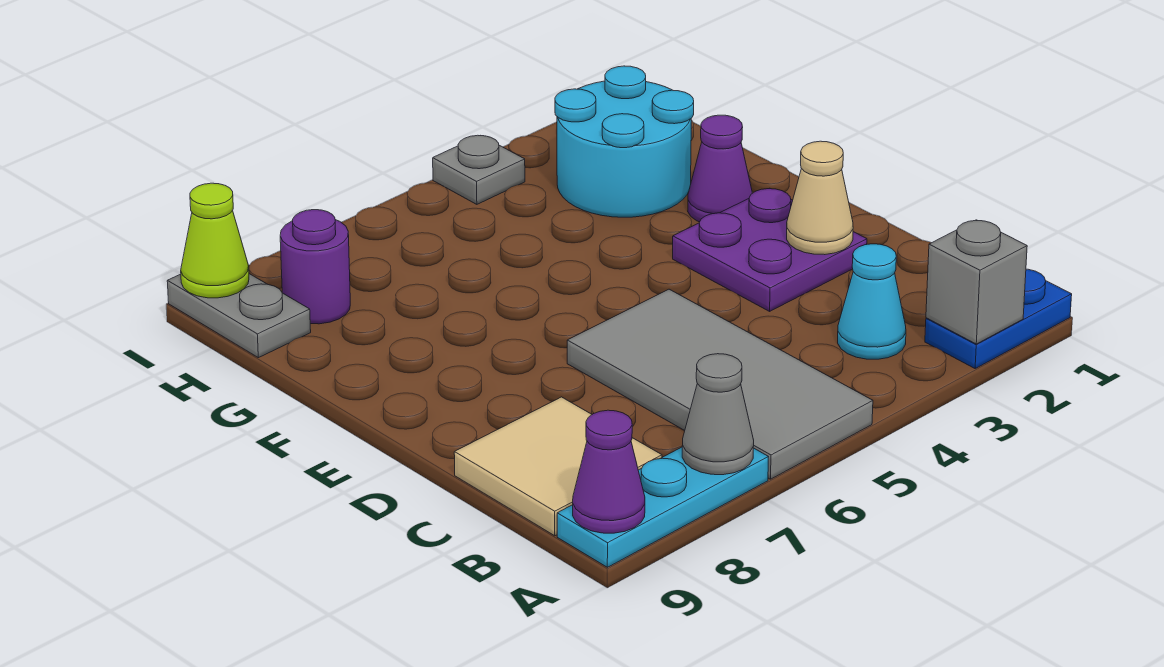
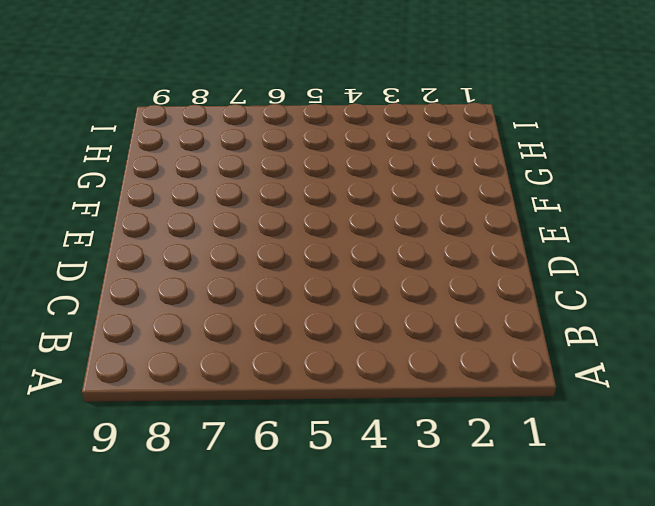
none -> blue plate A1:A2 level 1
none -> grey tile A5:D6 level 1
none -> cyan plate A7:A9 level 1

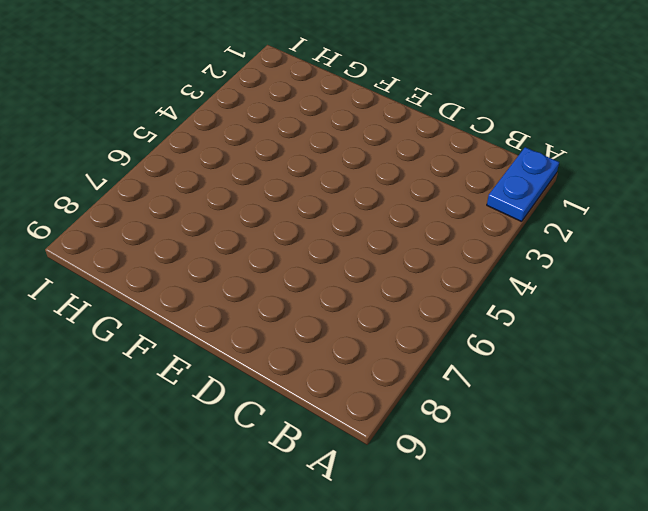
none -> grey tile A5:D6 level 1
none -> cyan plate A7:A9 level 1
none -> cyan cone B3 level 1

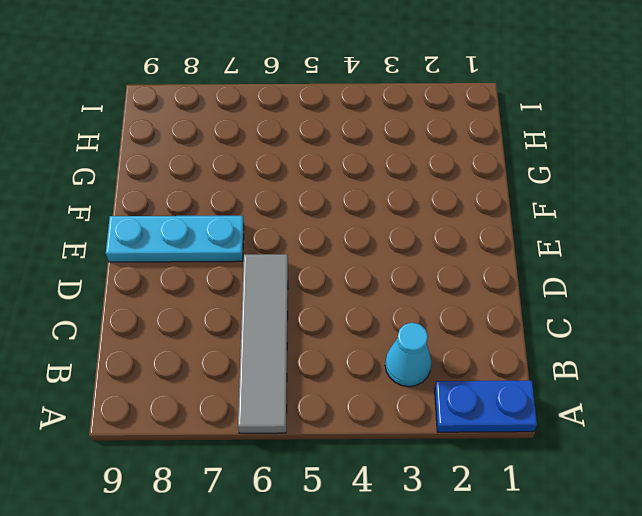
grey tile A6:D6 level 1 -> grey tile A5:D6 level 1
cyan plate E7:E9 level 1 -> cyan plate A7:A9 level 1
none -> tan tile B8:C9 level 1
none -> purple plate D2:E3 level 1
none -> purple cone F2 level 1

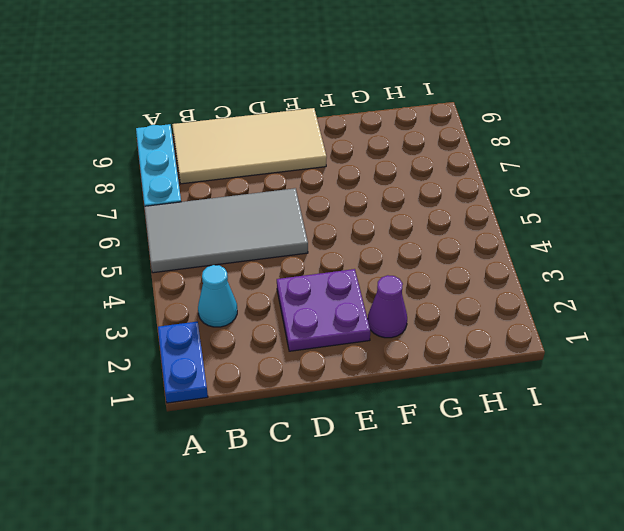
tan tile B8:E9 level 1 -> tan tile B8:C9 level 1
none -> cyan round brick G2:H3 level 1
none -> purple round brick H8 level 1
none -> grey plate H9:I9 level 1

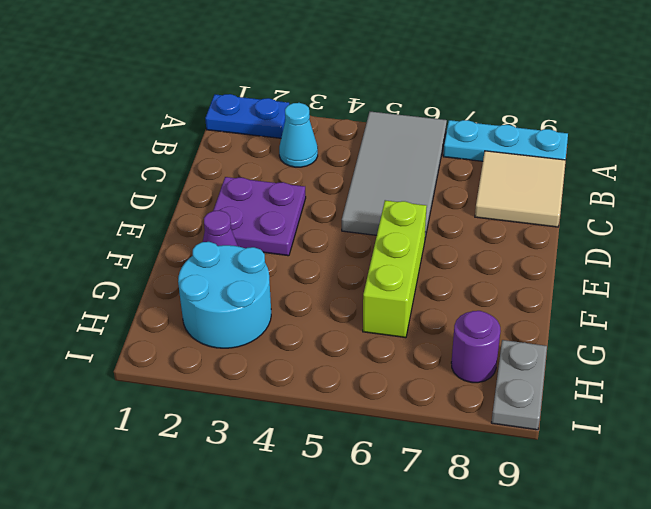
lime brick E6:G6 level 1 -> none
none -> grey plate I4 level 1
none -> grey brick A2 level 2
none -> grey cone A7 level 2

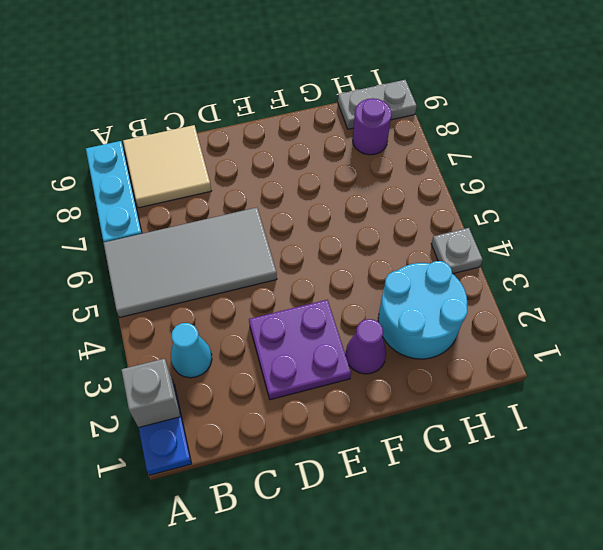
none -> grey cone A7 level 2
none -> purple cone A9 level 2
none -> tan cone D2 level 2

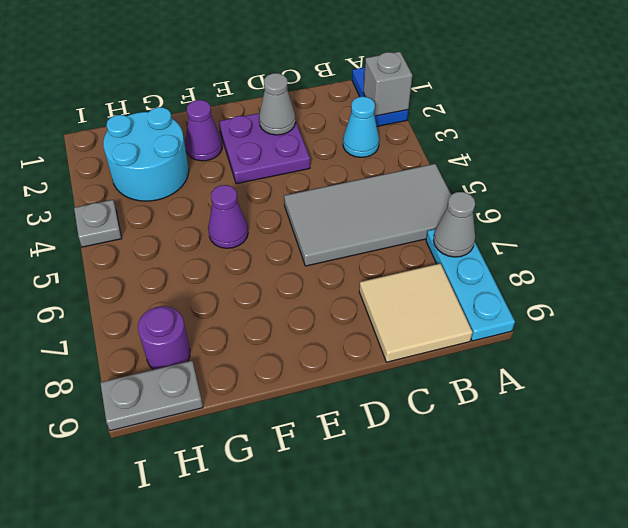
grey cone D2 level 2 -> tan cone D2 level 2
purple cone F5 level 1 -> purple cone A9 level 2
none -> lime cone I9 level 2

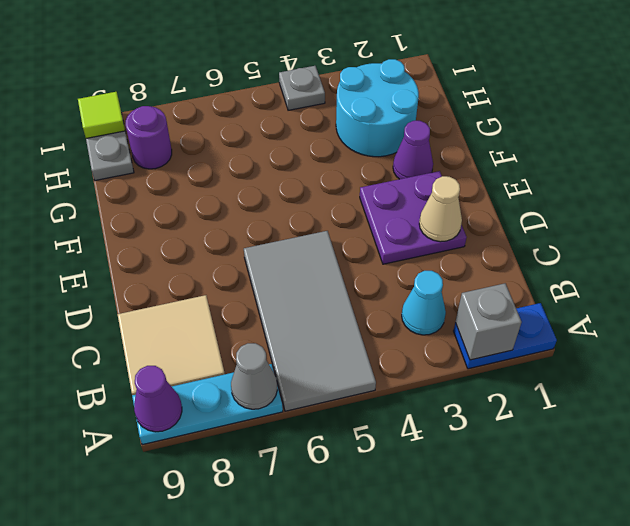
lime tile I9 level 2 -> lime cone I9 level 2

